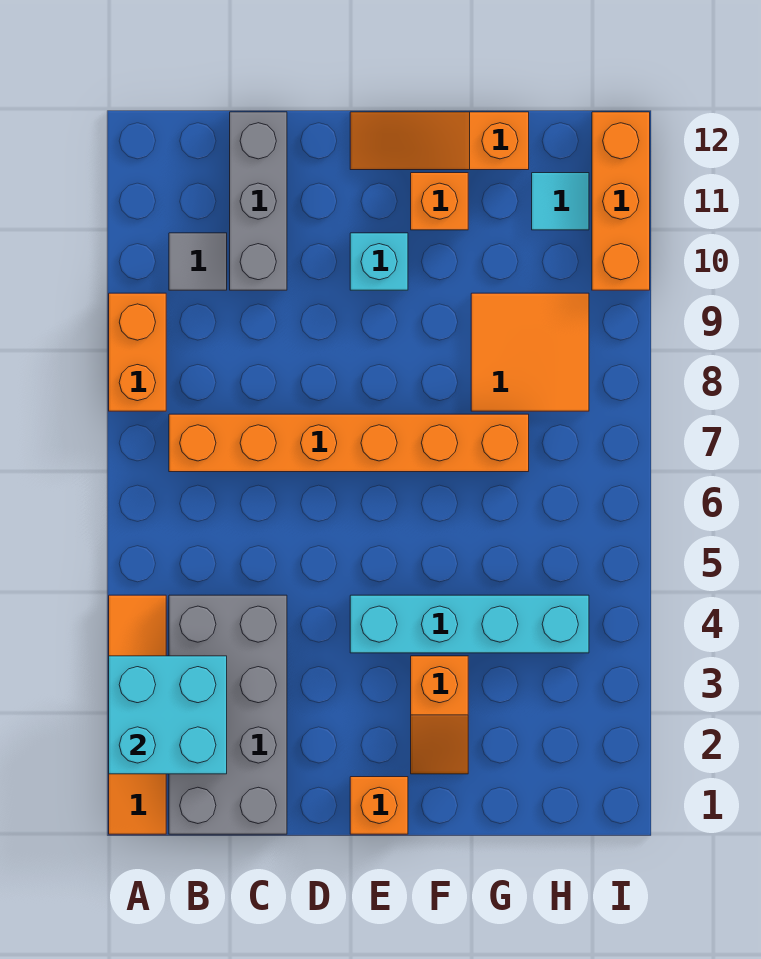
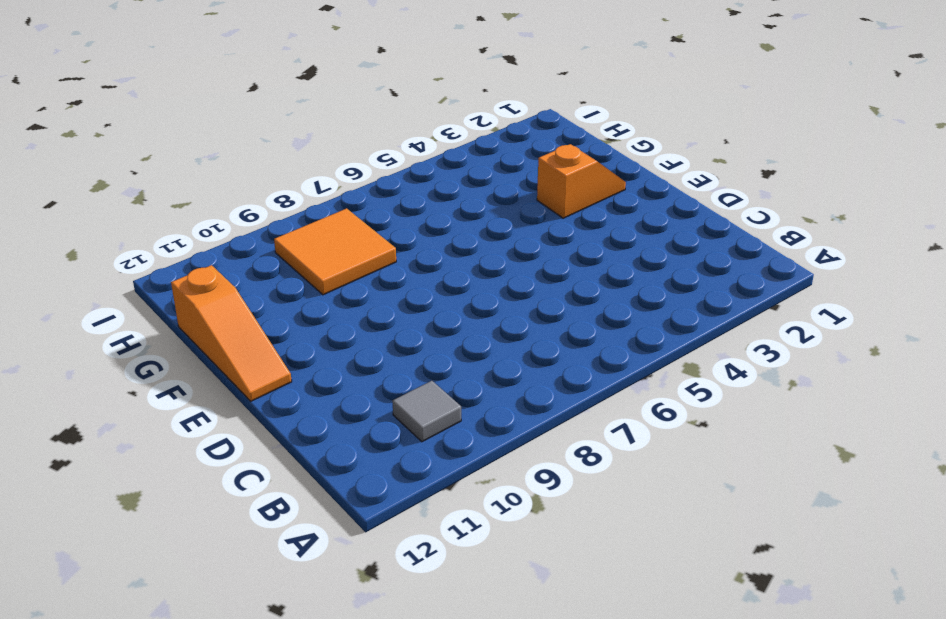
none -> orange tile A1:A4 level 1
none -> orange brick A8:A9 level 1
none -> grey brick B1:C4 level 1

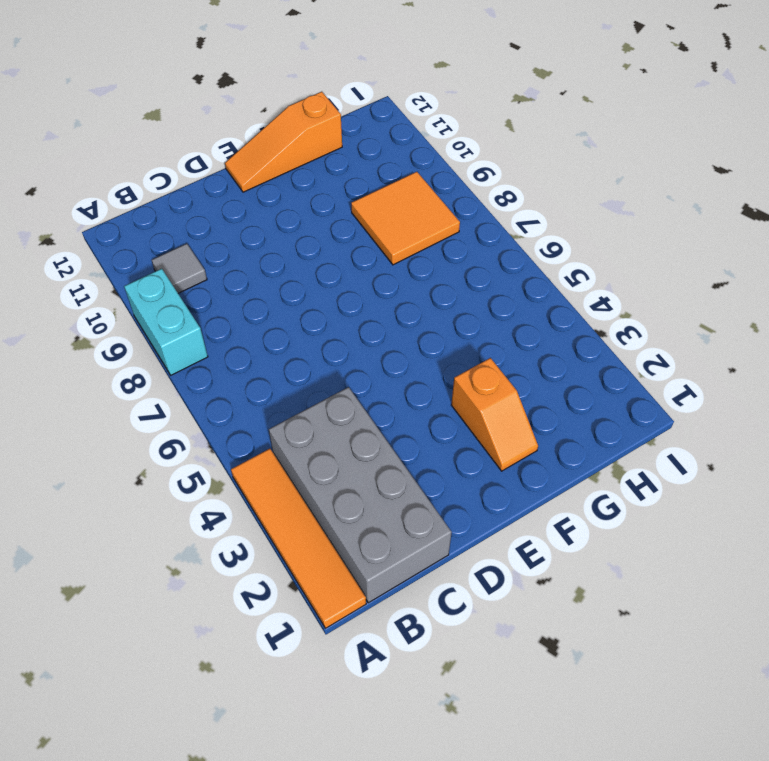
cyan brick A8:A9 level 1 -> orange brick A8:A9 level 1
none -> orange brick B7:G7 level 1
none -> grey brick C10:C12 level 1
none -> orange brick E1 level 1

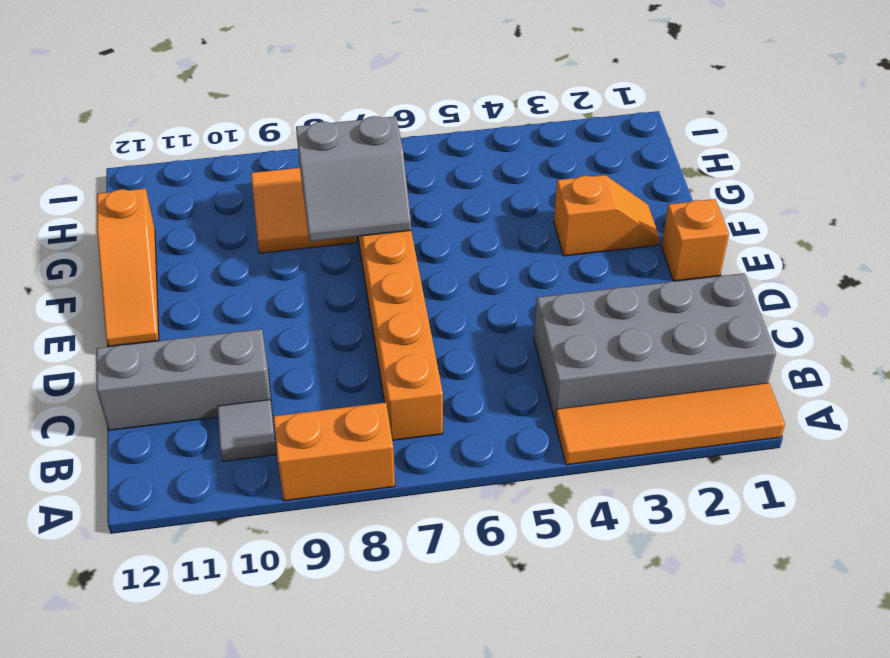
grey slope F7:G8 level 2 top G -> none
none -> cyan brick E4:H4 level 1
none -> cyan brick E10 level 1
none -> orange brick F11 level 1

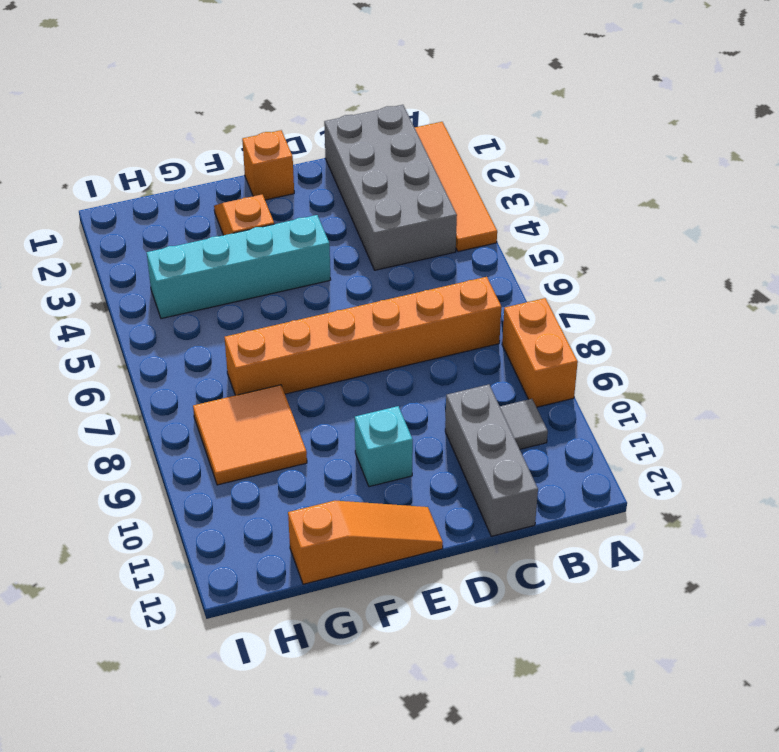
none -> orange brick F11 level 1
none -> cyan tile H11 level 1
none -> orange brick I10:I12 level 1

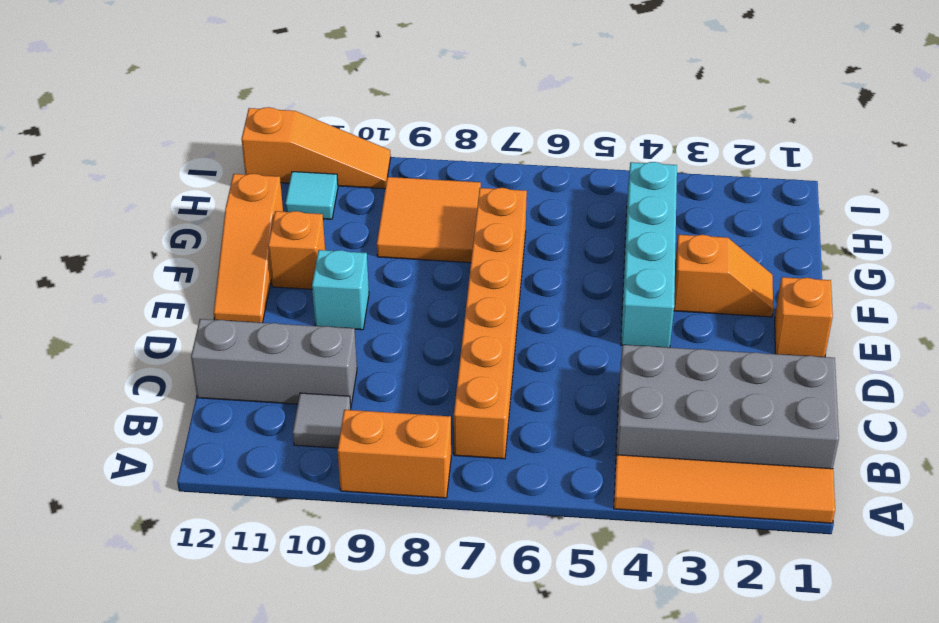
orange slope I10:I12 level 1 top 12 -> orange brick I10:I12 level 1
none -> cyan brick A2:B3 level 2

